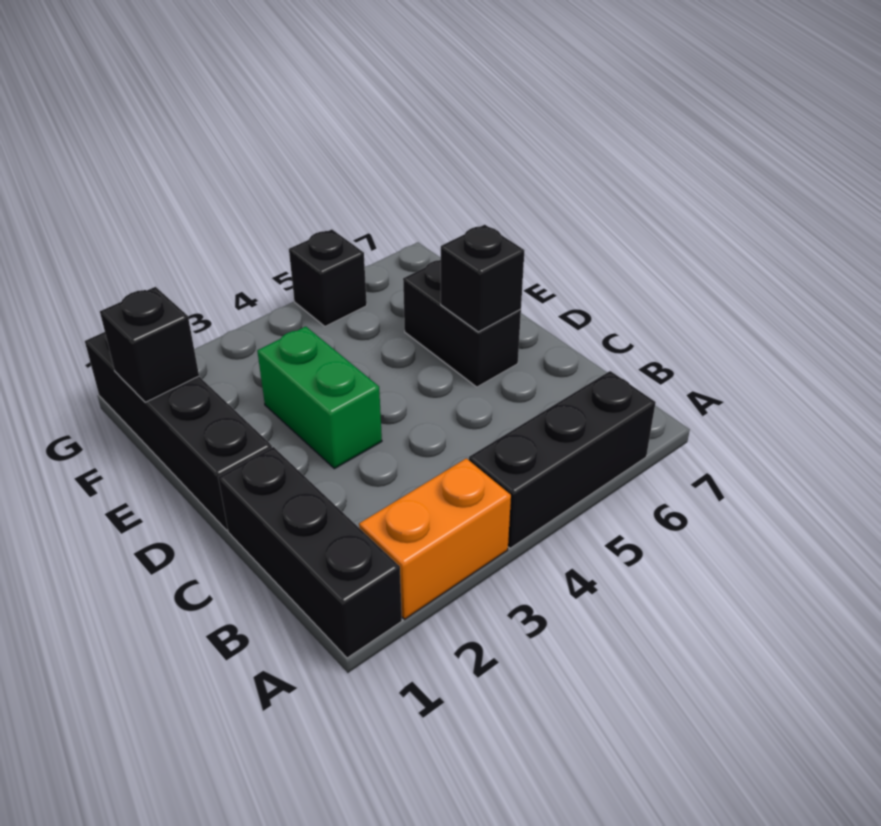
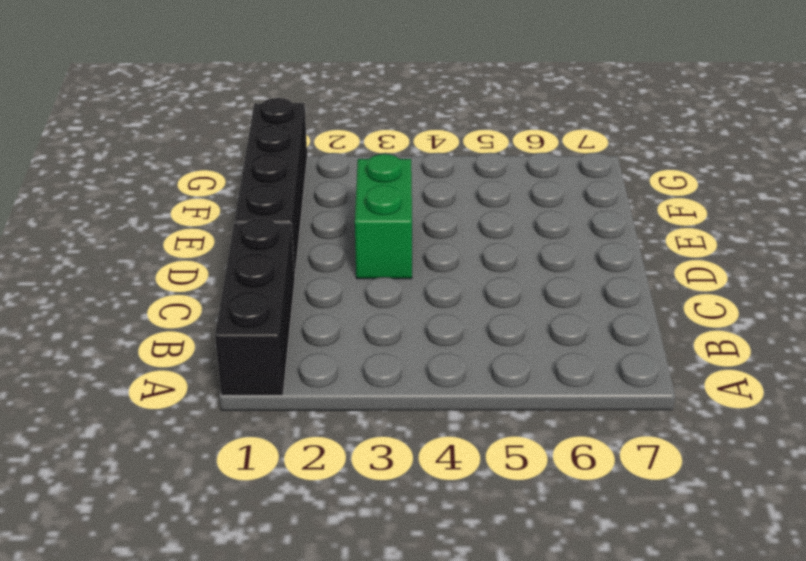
none -> orange brick A2:A3 level 1
none -> black brick A4:A6 level 1

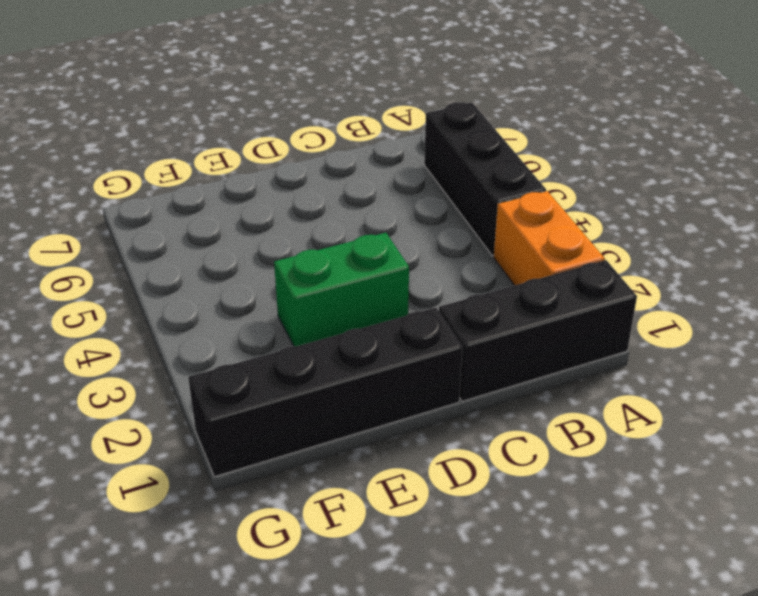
none -> black brick D6:E6 level 1
none -> black brick G5 level 1

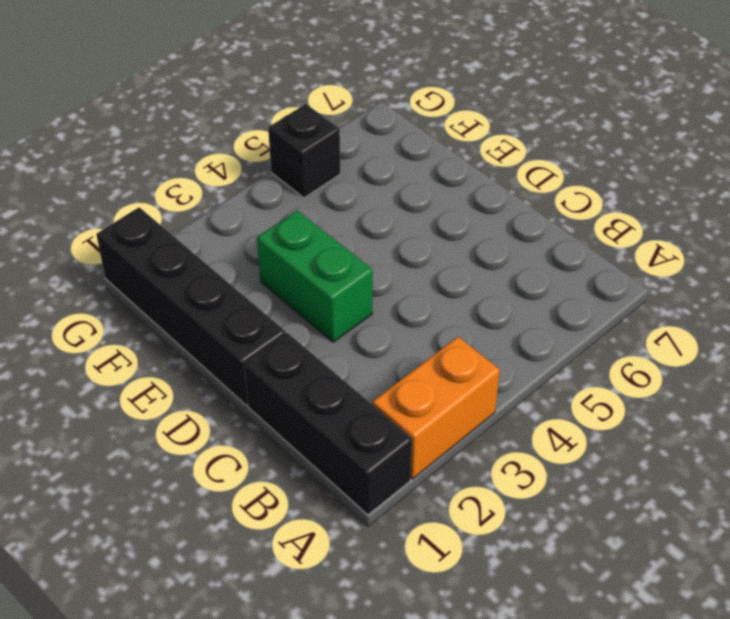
none -> black brick A4:A6 level 1
none -> black brick D6:E6 level 1

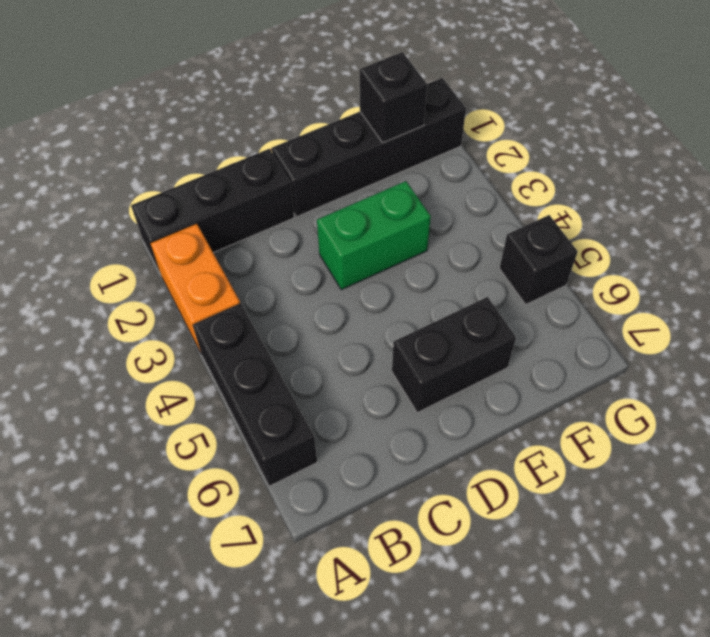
none -> black brick D6 level 2

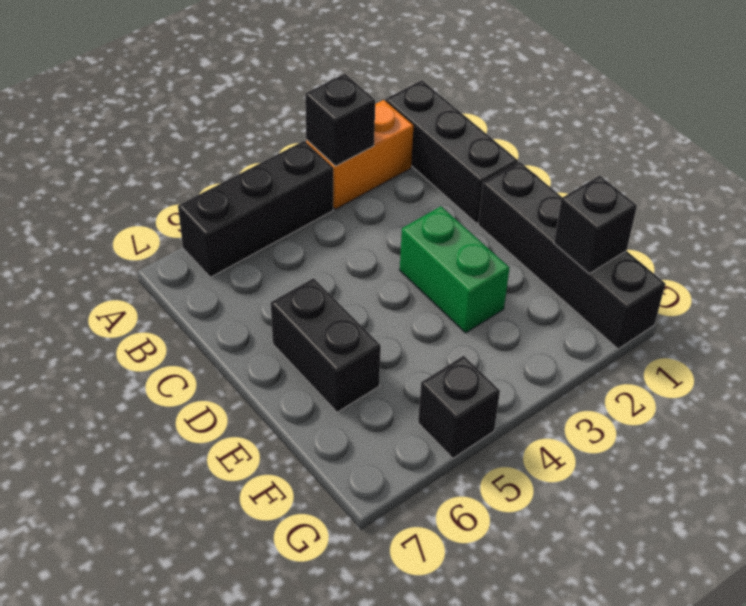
black brick A3 level 2 -> black brick D6 level 2

